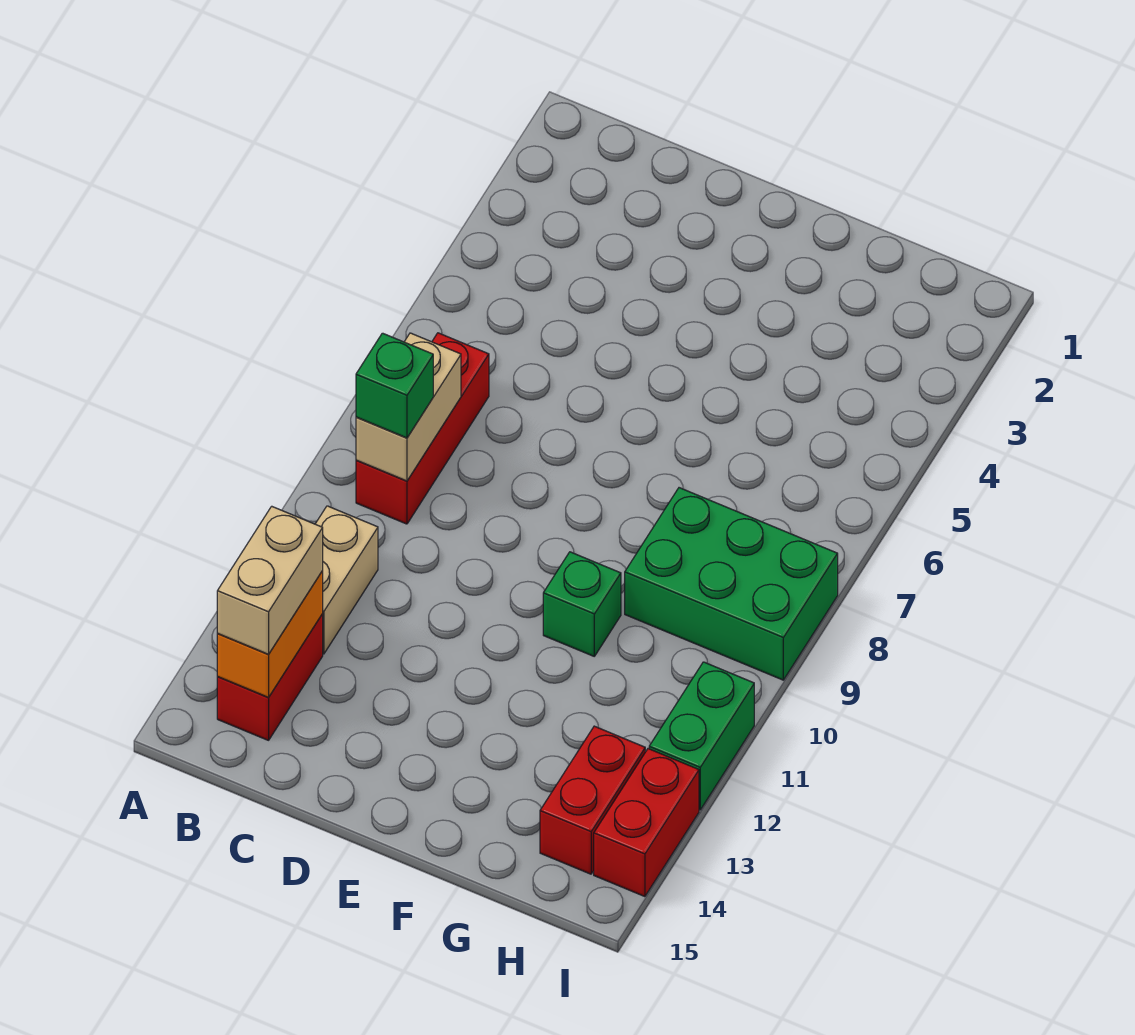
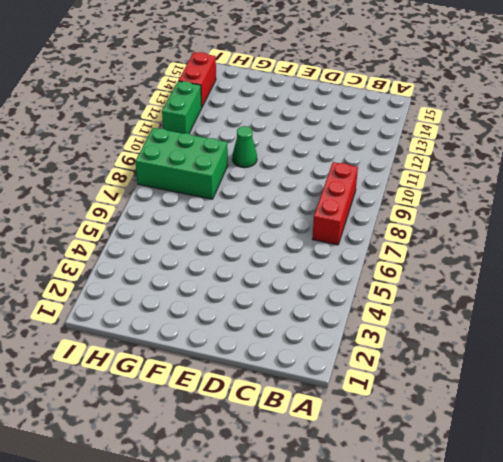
green cone F10 level 1 -> green brick F10 level 1
none -> tan brick B11:B12 level 1
none -> red brick B13:B14 level 1
none -> red brick H13:H14 level 1

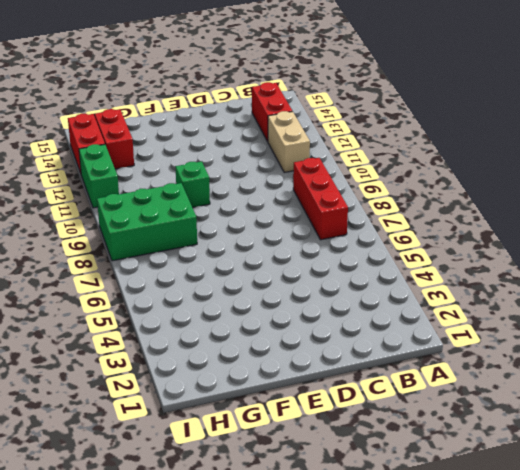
none -> tan brick B8:B9 level 2
none -> orange brick B13:B14 level 2
none -> green brick B9 level 3

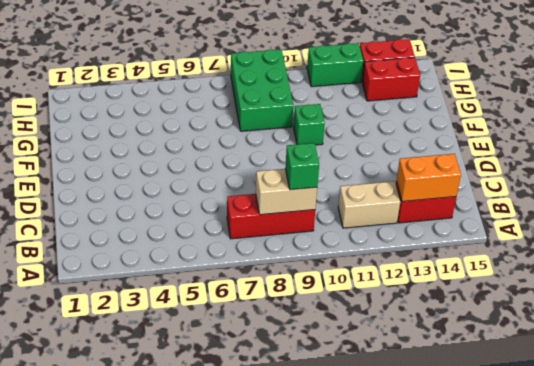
none -> tan brick B13:B14 level 3

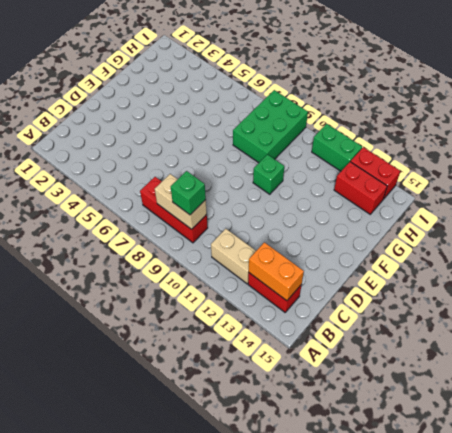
none -> tan brick B13:B14 level 3

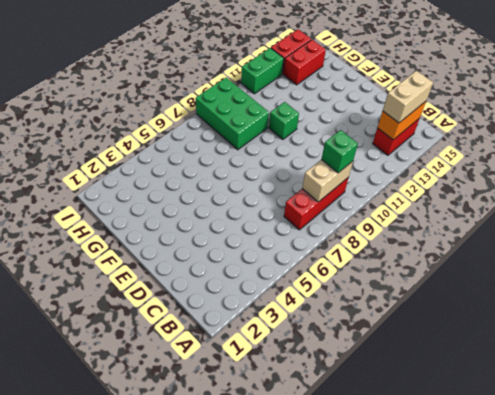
none -> tan brick B11:B12 level 1

